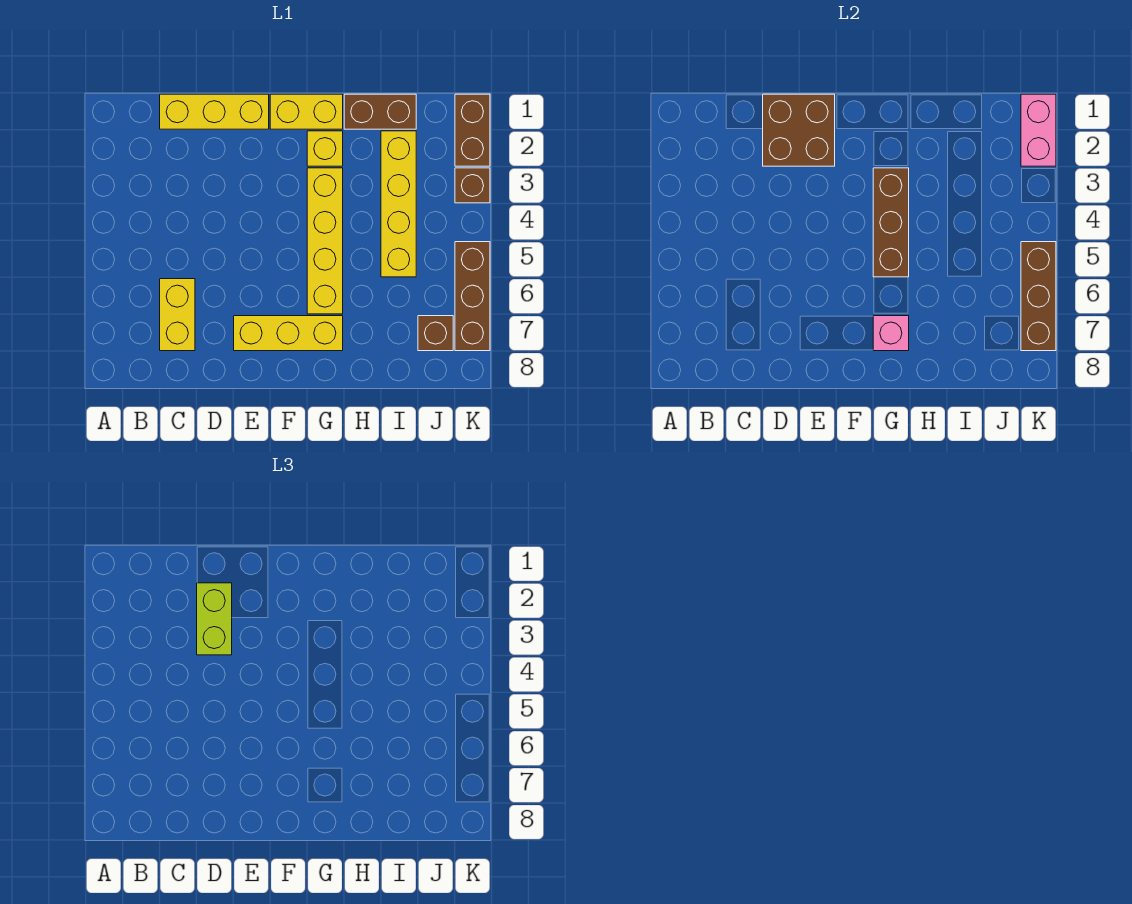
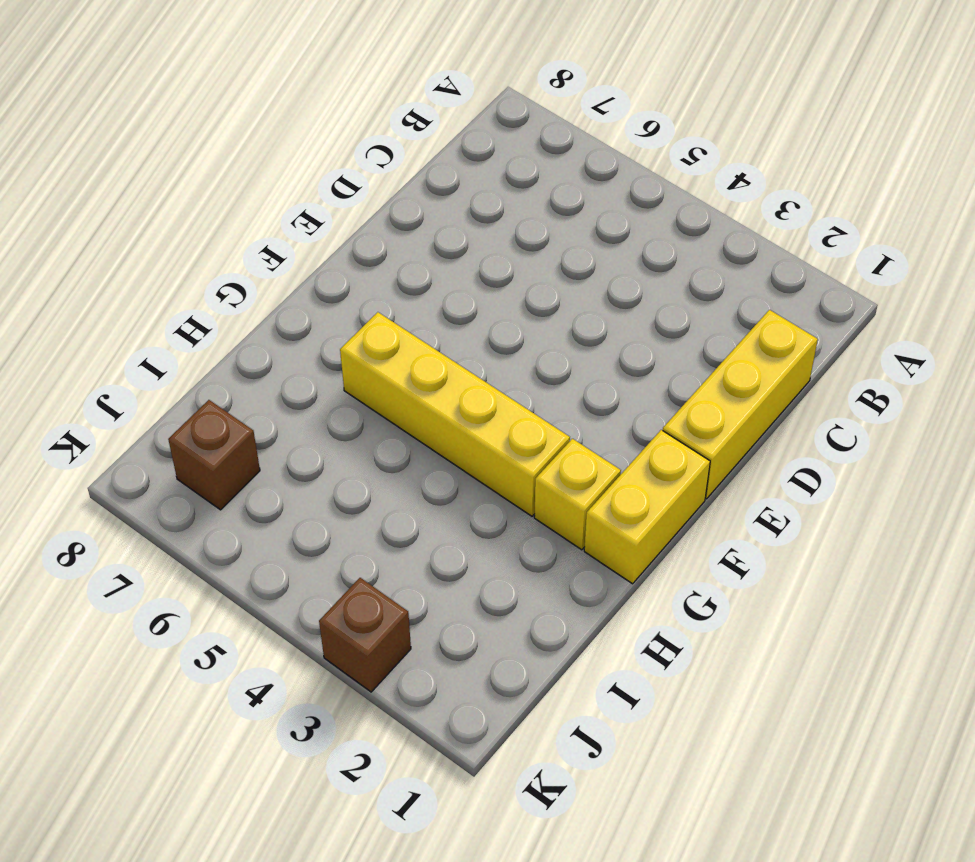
none -> yellow brick C6:C7 level 1
none -> yellow brick E7:G7 level 1
none -> brown brick H1:I1 level 1

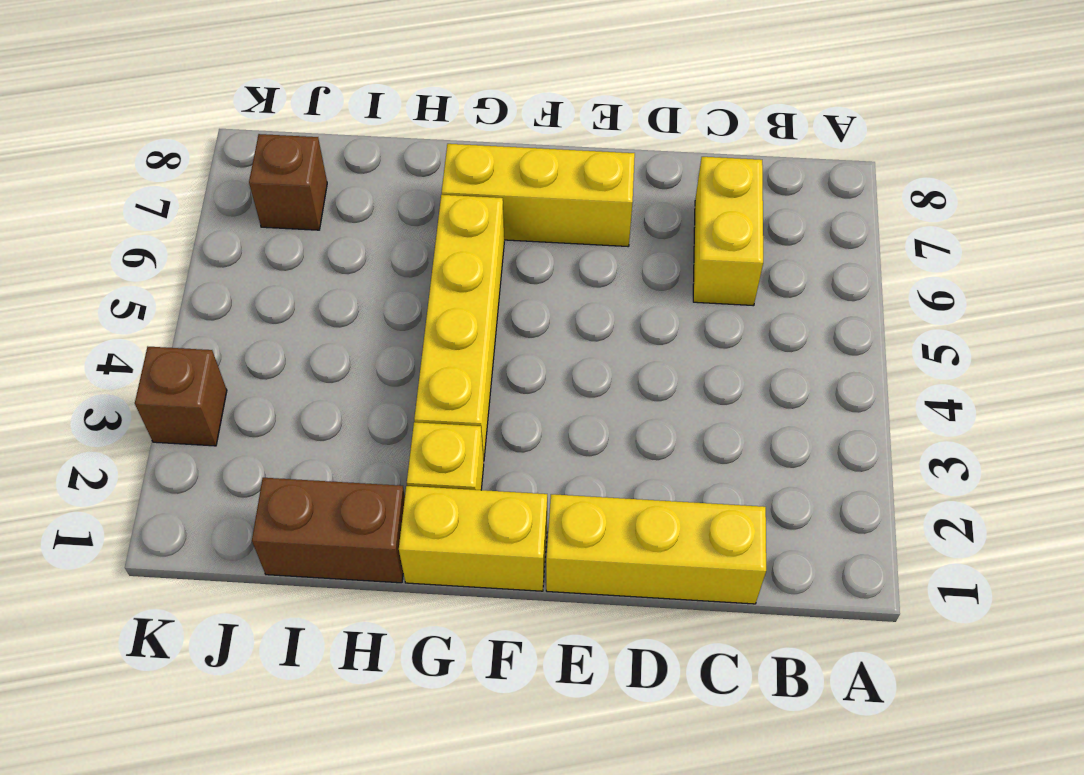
none -> yellow brick I2:I5 level 1
none -> brown brick K1:K2 level 1
none -> brown brick K5:K7 level 1

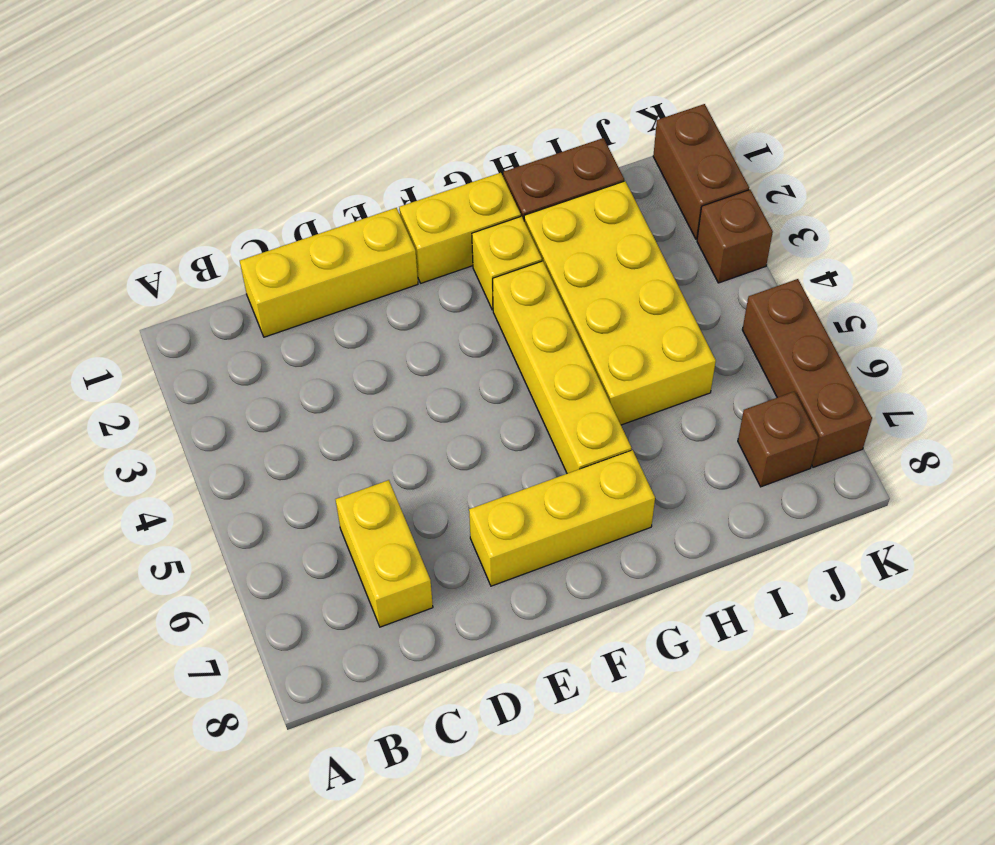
yellow brick H2:I5 level 1 -> yellow brick I2:I5 level 1
none -> brown brick D1:E2 level 2
none -> brown brick G3:G5 level 2
none -> pink brick G7 level 2

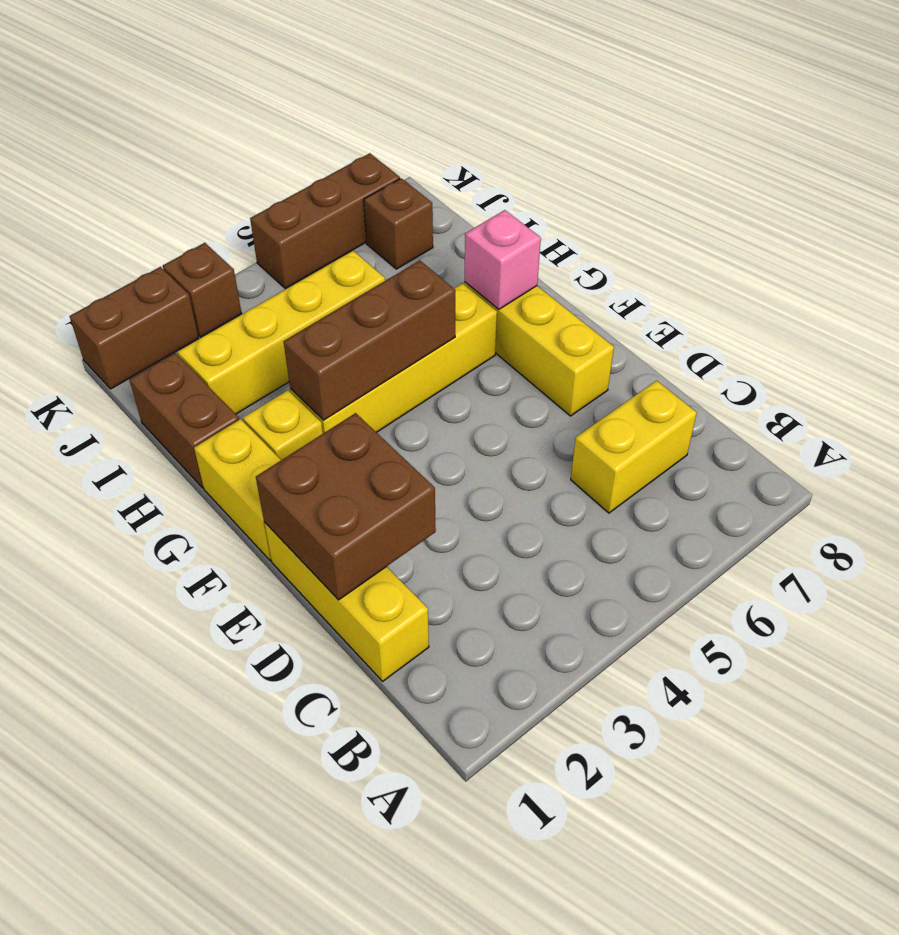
none -> pink brick K1:K2 level 2
none -> brown brick K5:K7 level 2
none -> lime brick D2:D3 level 3

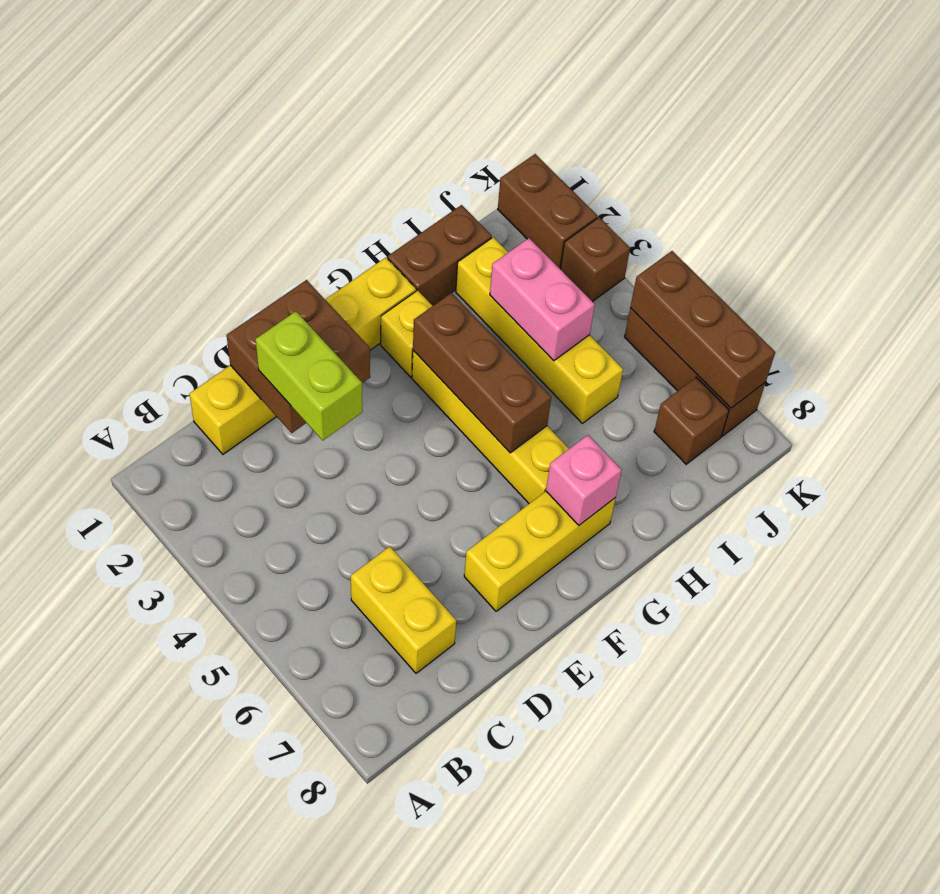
pink brick I3:I4 level 2 -> pink brick K1:K2 level 2

